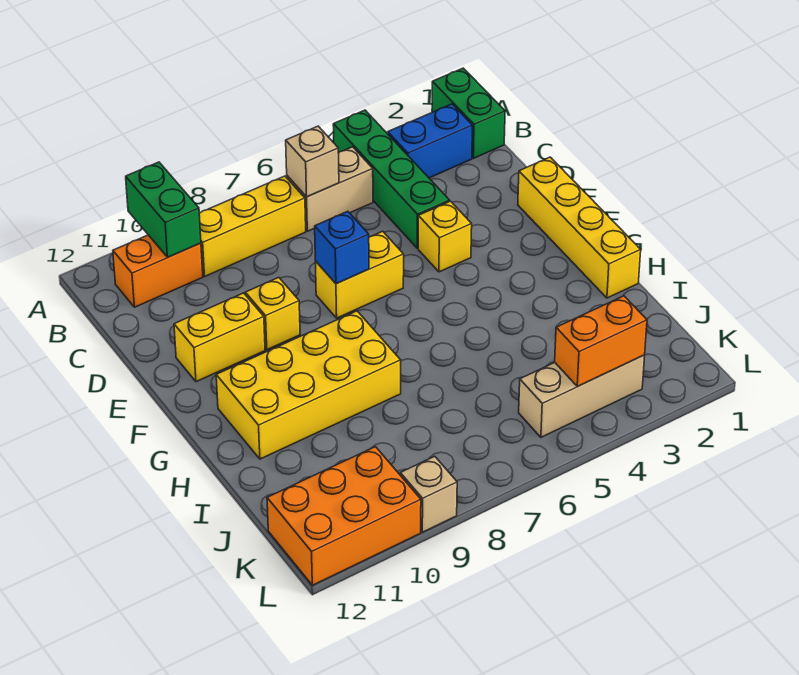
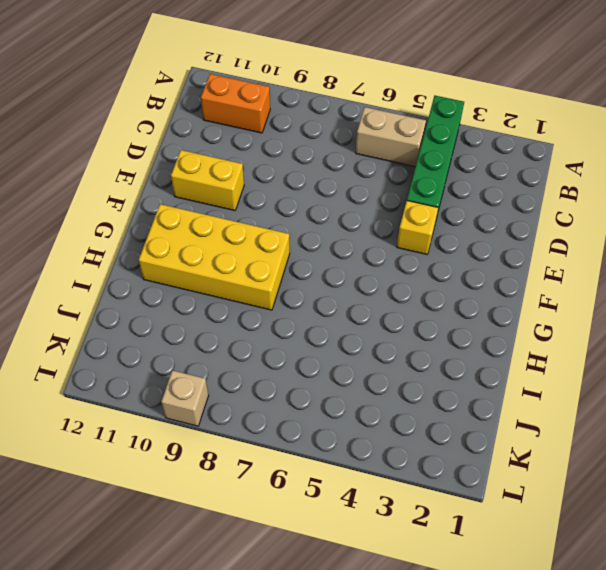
none -> green brick A1:B1 level 1
none -> blue brick B2:B3 level 1
none -> yellow brick B7:B9 level 1

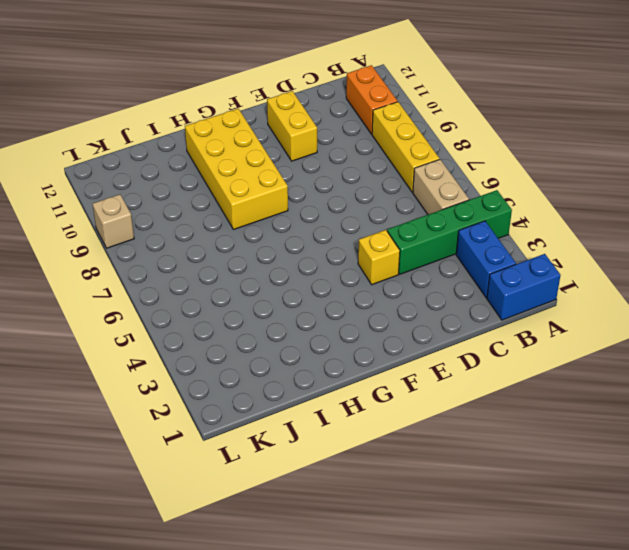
blue brick A1:B1 level 1 -> green brick A1:B1 level 1
none -> yellow brick E1:H1 level 1
none -> yellow brick E6:E7 level 1
none -> yellow brick E9 level 1

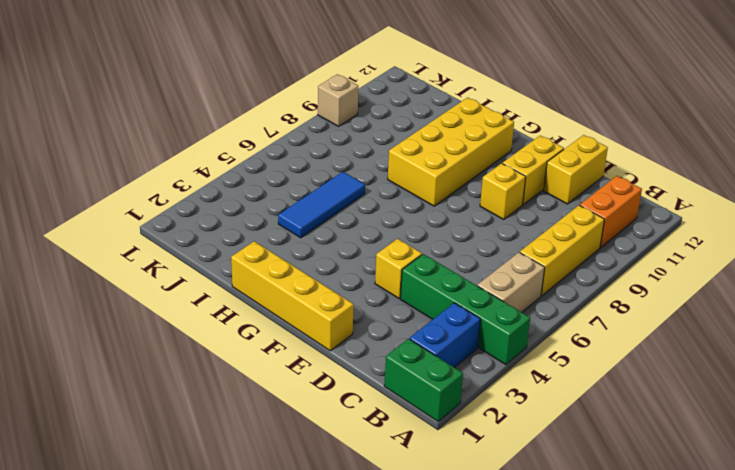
yellow brick D11:D12 level 1 -> yellow brick E6:E7 level 1
blue tile I4:I6 level 1 -> none
none -> tan brick K3:K5 level 1
none -> orange brick K10:L12 level 1
none -> green brick A10:B10 level 2

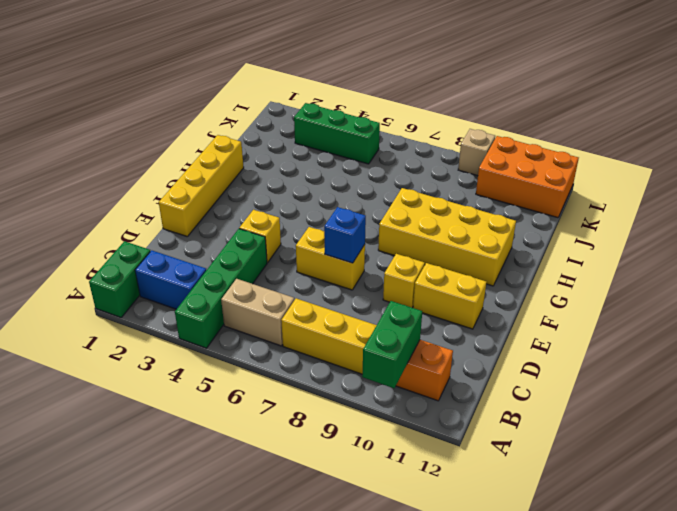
green brick K3:K5 level 1 -> tan brick K3:K5 level 1
none -> tan brick B6 level 2
none -> orange brick K3:K4 level 2

